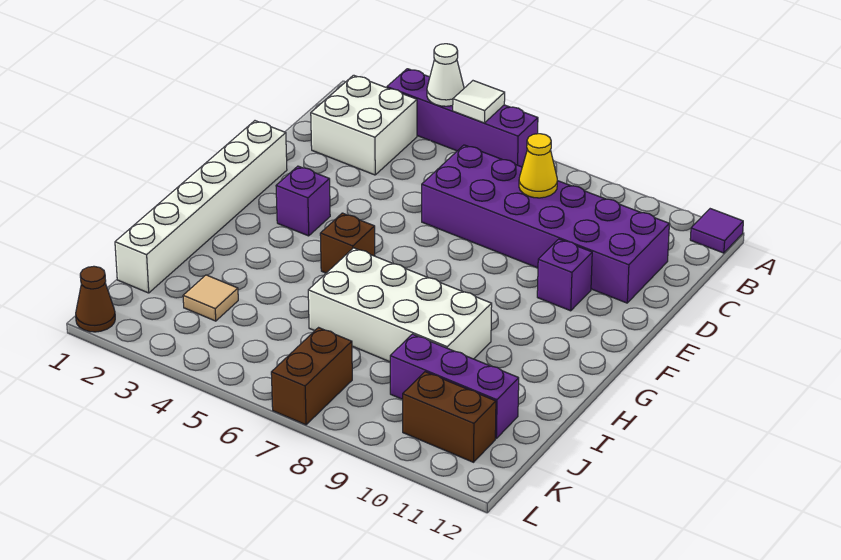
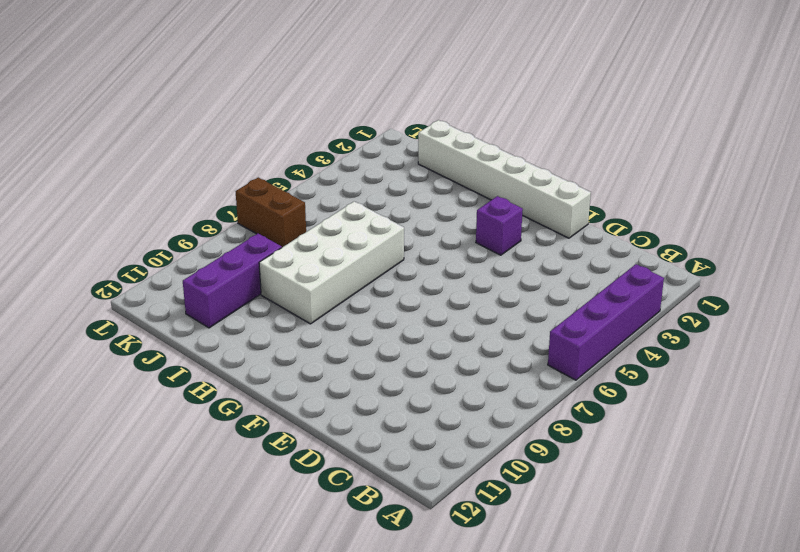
none -> purple tile A12 level 1
none -> white brick B2:C3 level 1
none -> purple brick C6:D11 level 1

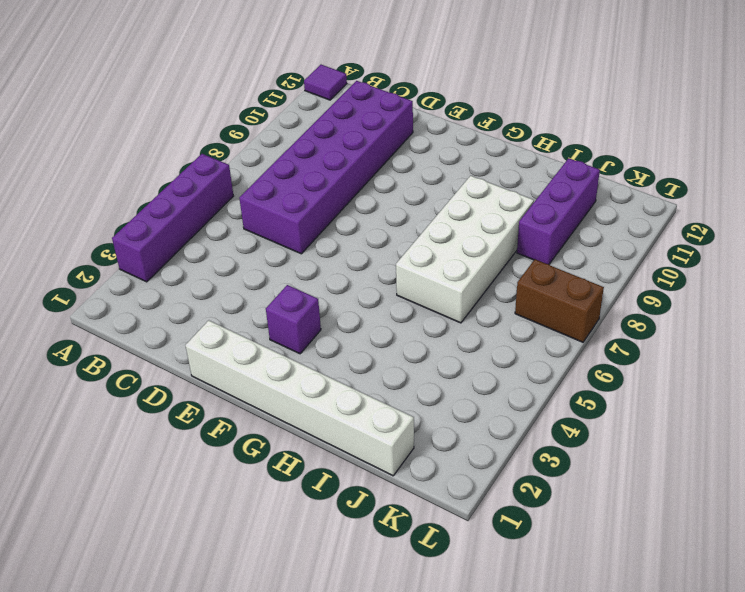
none -> white brick B2:C3 level 1
none -> purple brick E10 level 1
none -> brown brick G5 level 1

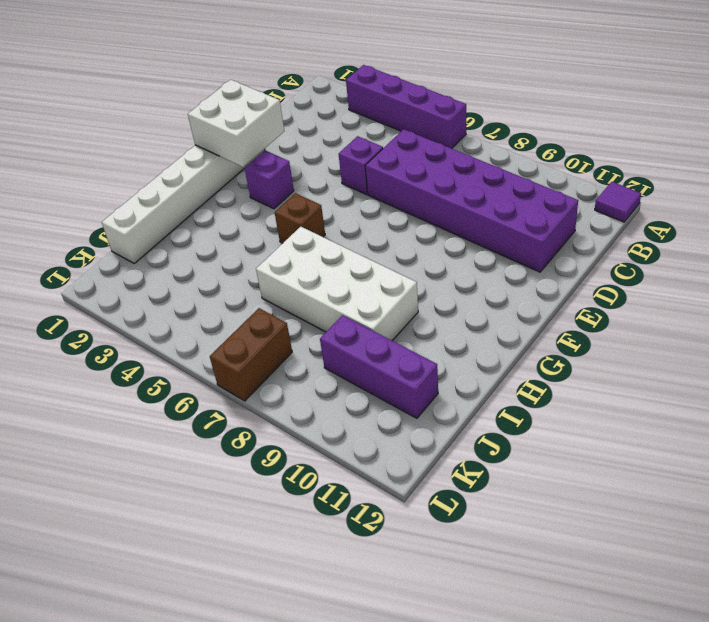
purple brick D5 level 1 -> purple brick E10 level 1
white brick E1:F2 level 2 -> white brick B2:C3 level 1
none -> tan tile J3 level 1
none -> brown brick K10:K11 level 1
none -> brown cone L1 level 1

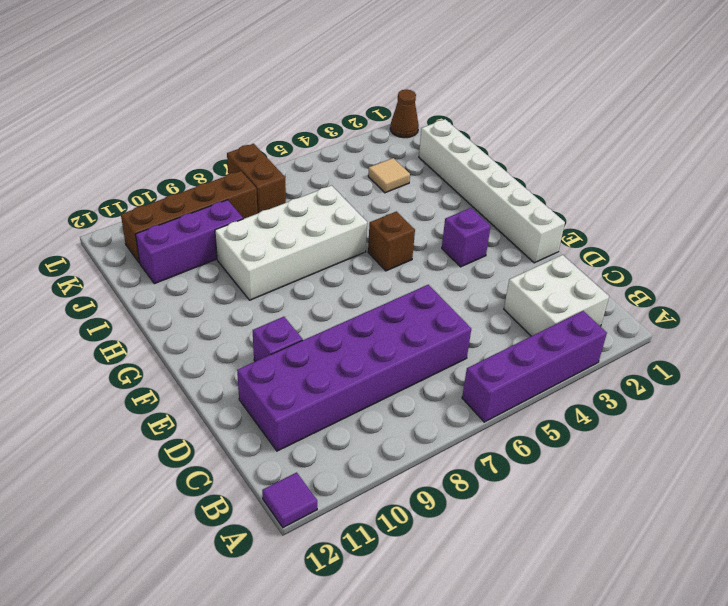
brown brick K8:K11 level 1 -> brown brick K10:K11 level 1
none -> white cone A4 level 2
none -> white tile A5 level 2
none -> yellow cone C8 level 2

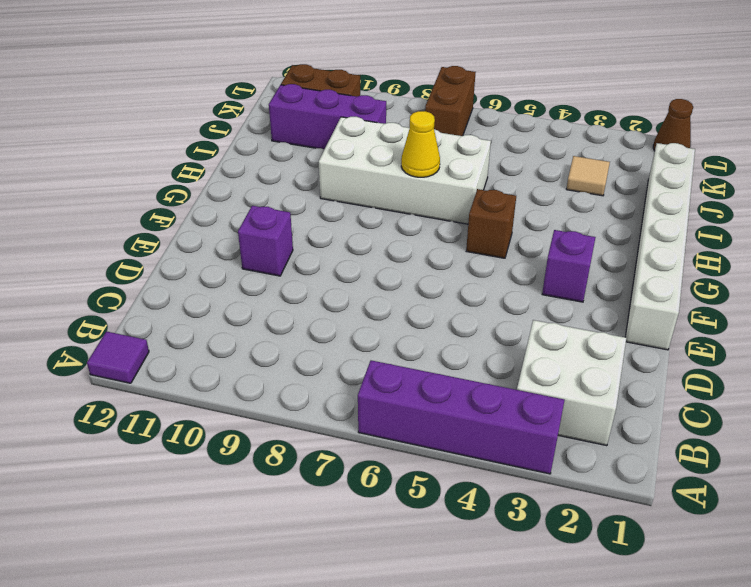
yellow cone H7 level 2 -> yellow cone C8 level 2
none -> purple brick C6:D11 level 1
none -> white cone A4 level 2
none -> white tile A5 level 2

